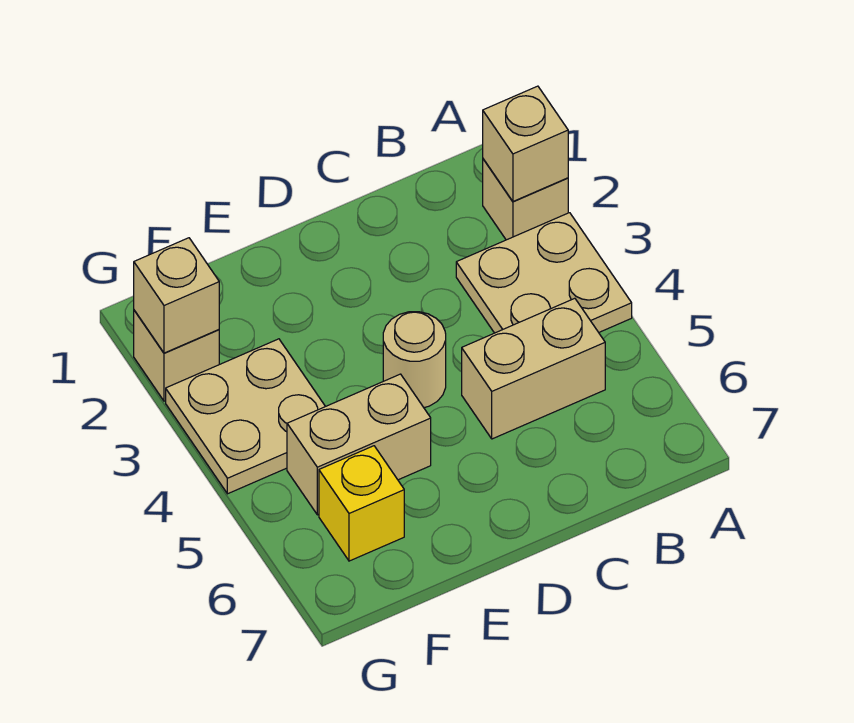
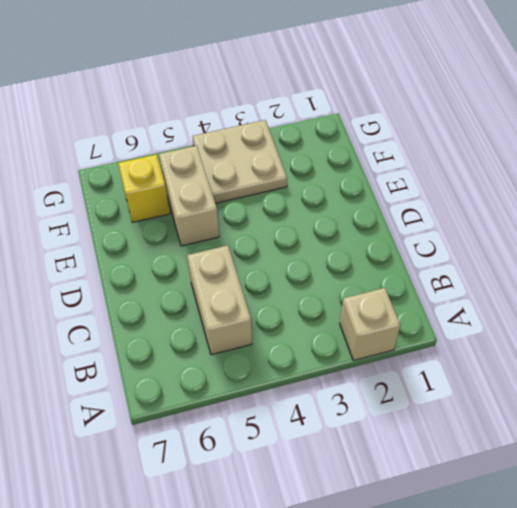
none -> tan plate A3:B4 level 1
none -> tan round brick D4 level 1

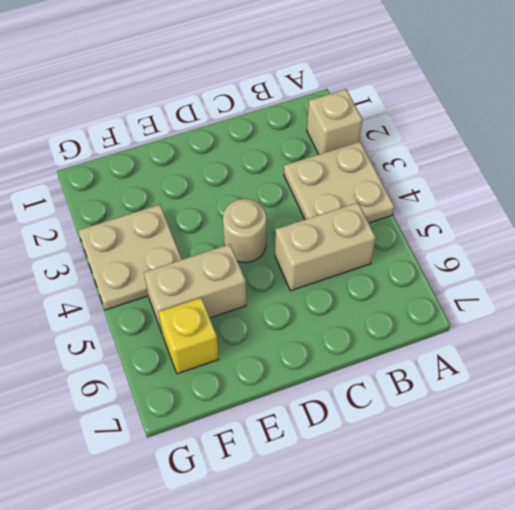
none -> tan brick G2 level 1
none -> tan brick A2 level 2

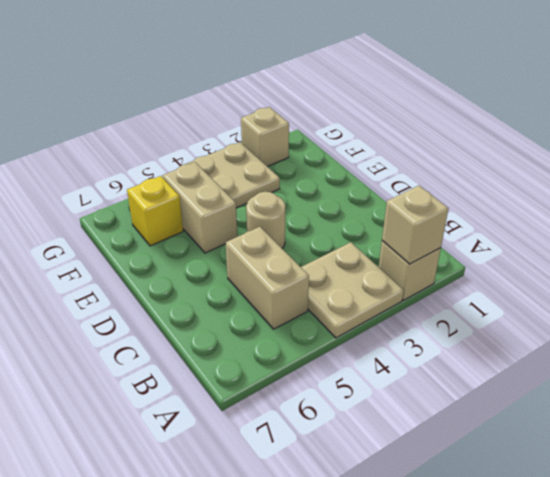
none -> tan brick G2 level 2

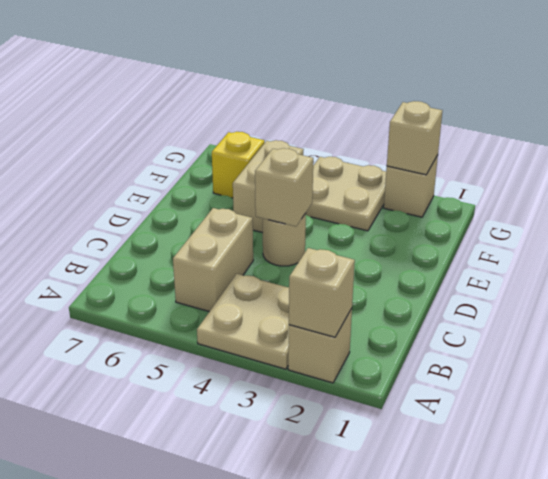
tan brick D4 level 2 -> none

